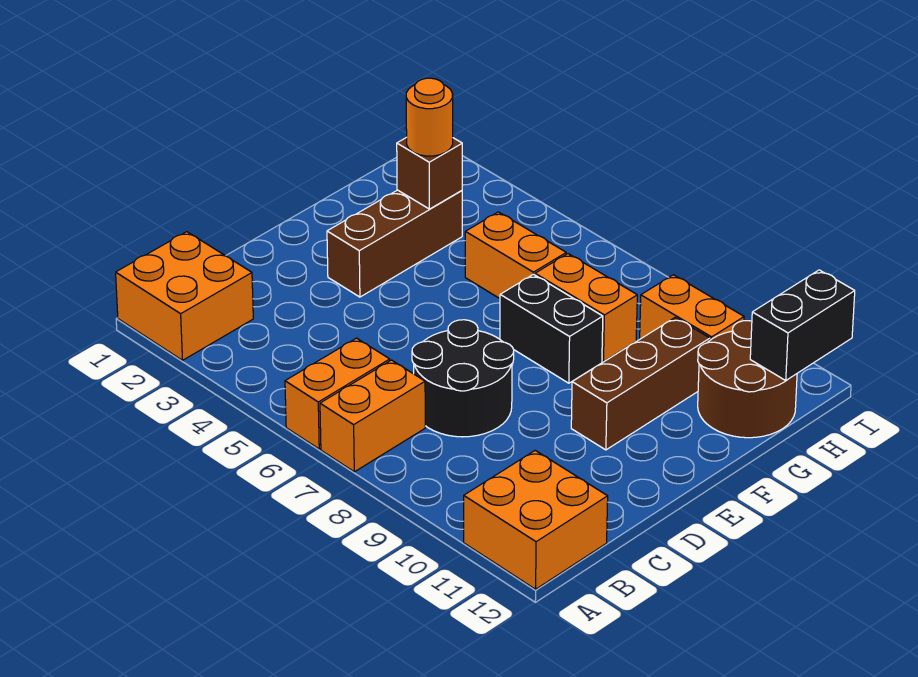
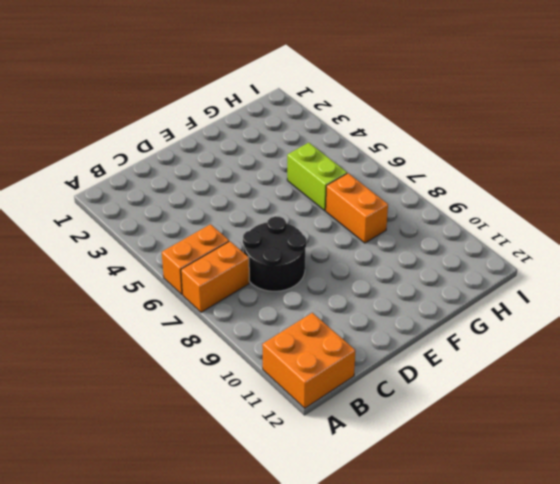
lime brick G5:G6 level 1 -> orange brick G5:G6 level 1
none -> orange brick A1:B2 level 1
none -> brown brick E3:G3 level 1
none -> brown brick E10:G10 level 1

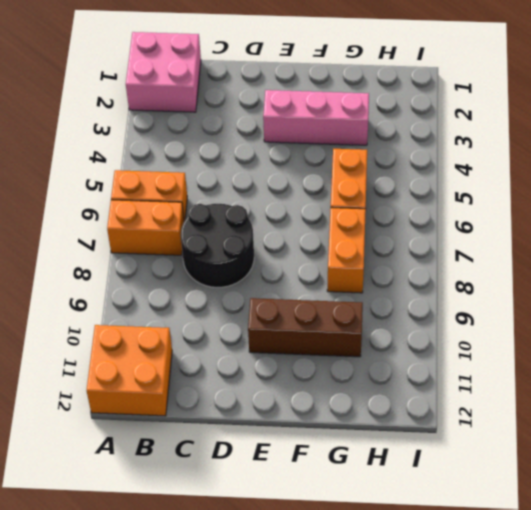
pink brick A1:B2 level 1 -> orange brick A1:B2 level 1
pink brick E3:G3 level 1 -> brown brick E3:G3 level 1
none -> black brick F7:F8 level 1
none -> brown round brick G11:H12 level 1
none -> orange brick H9:H10 level 1

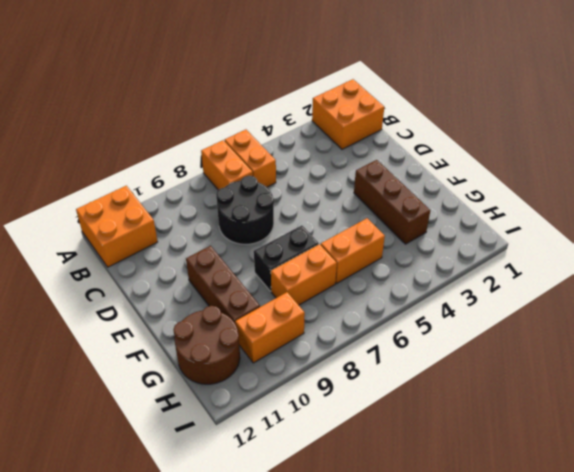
none -> brown brick G3 level 2
none -> black brick H12:I12 level 2
none -> orange round brick G3 level 3

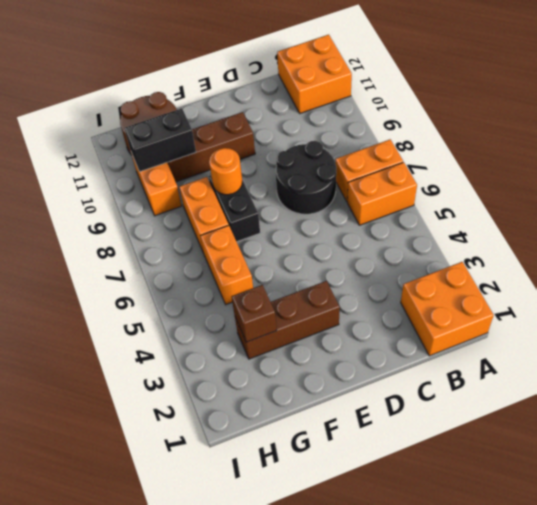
orange round brick F8 level 2 -> orange round brick G3 level 3
black brick G10:H10 level 2 -> black brick H12:I12 level 2

